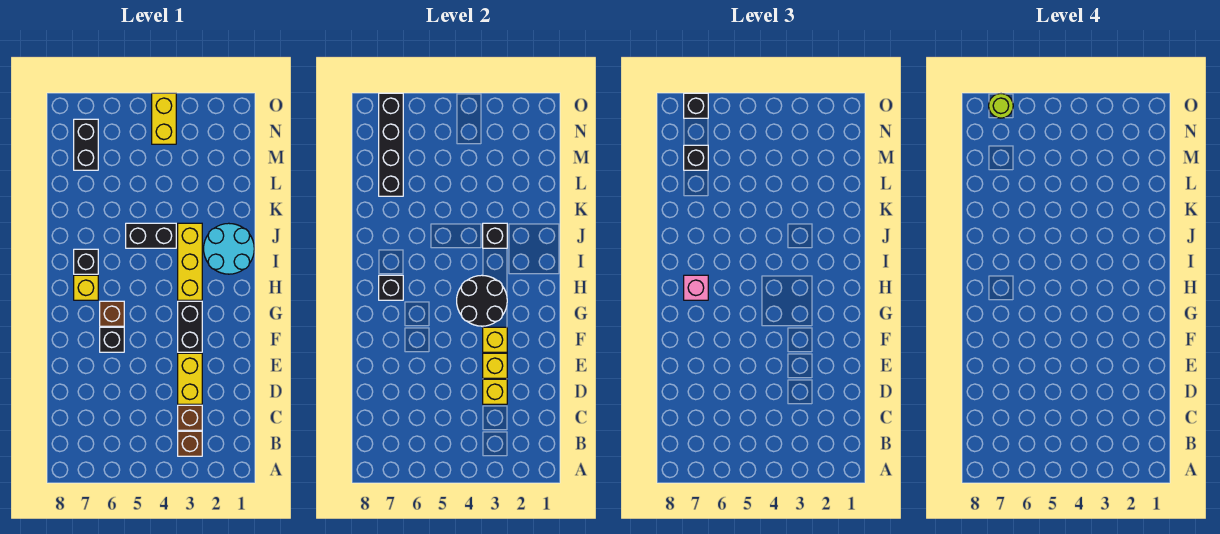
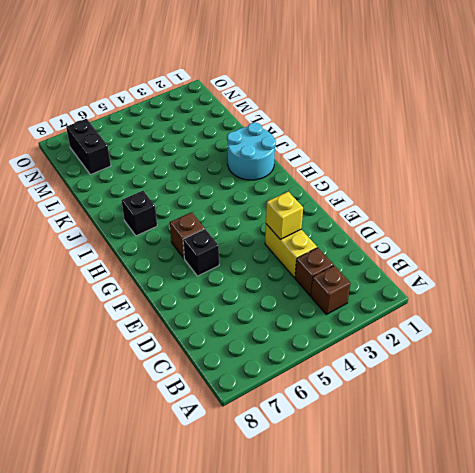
none -> black brick F3:G3 level 1
none -> yellow brick H3:J3 level 1
none -> yellow brick H7 level 1

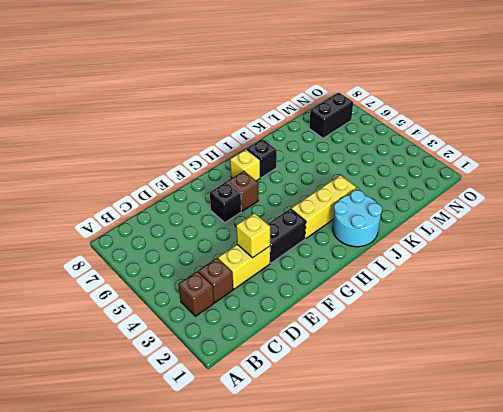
none -> black brick J4:J5 level 1
none -> yellow brick N4:O4 level 1
none -> yellow brick D3 level 2

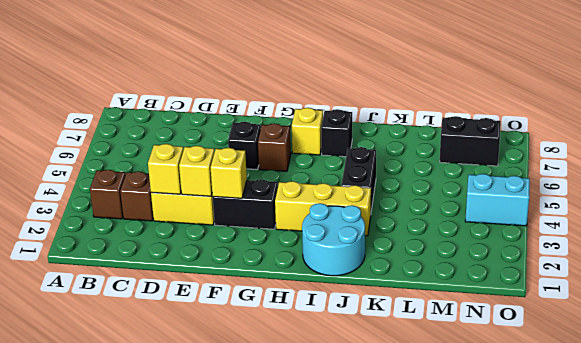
cyan brick N4:O4 level 1 -> yellow brick N4:O4 level 1
none -> black round brick G3:H4 level 2
none -> black brick H7 level 2
none -> black brick J3 level 2

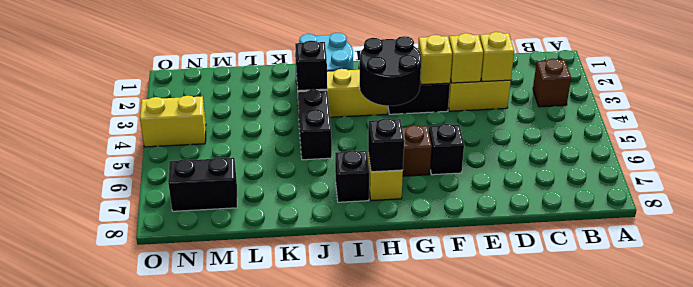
none -> brown brick C3 level 1
none -> black brick L7:O7 level 2
none -> pink brick H7 level 3

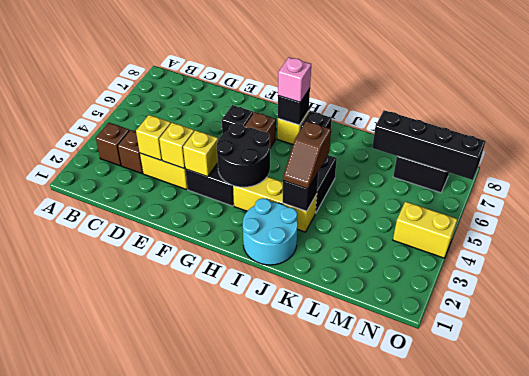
brown slope J3:J4 level 3 top 4 -> none
none -> black brick M7 level 3
none -> black brick O7 level 3
none -> lime round brick O7 level 4

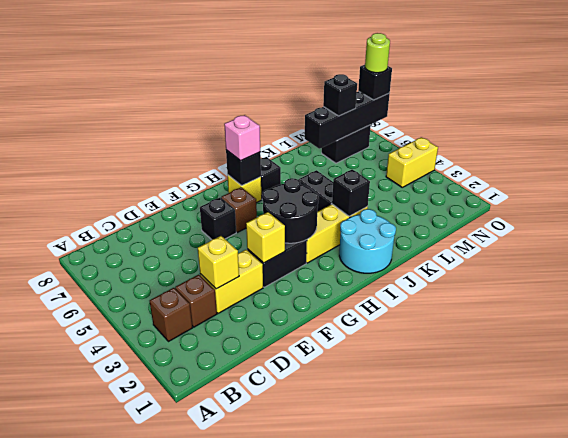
none -> yellow brick E3 level 2

